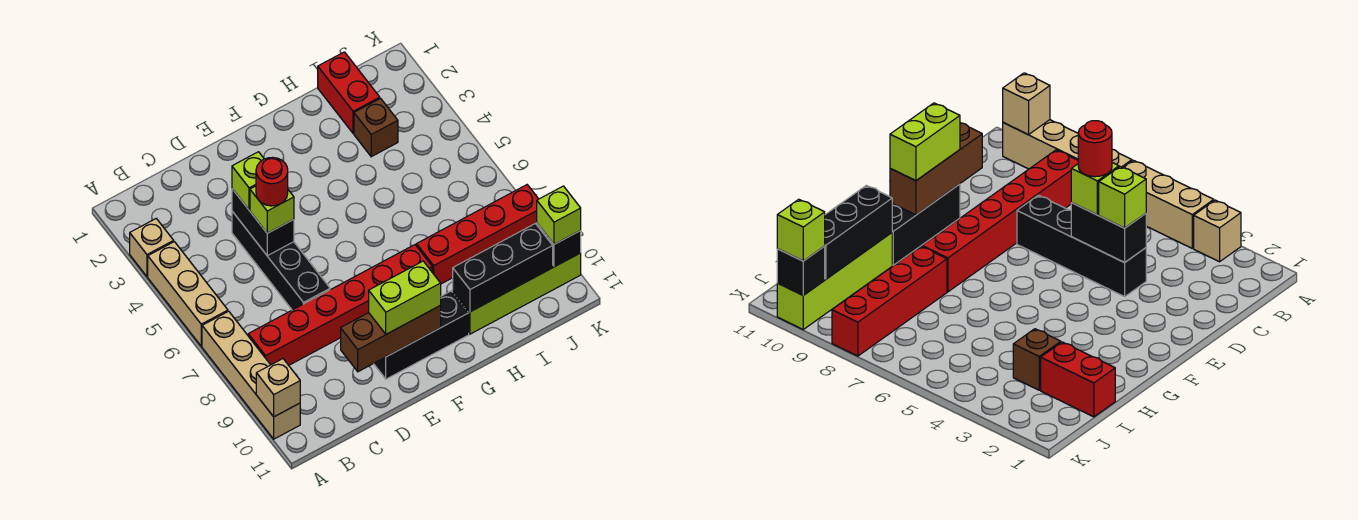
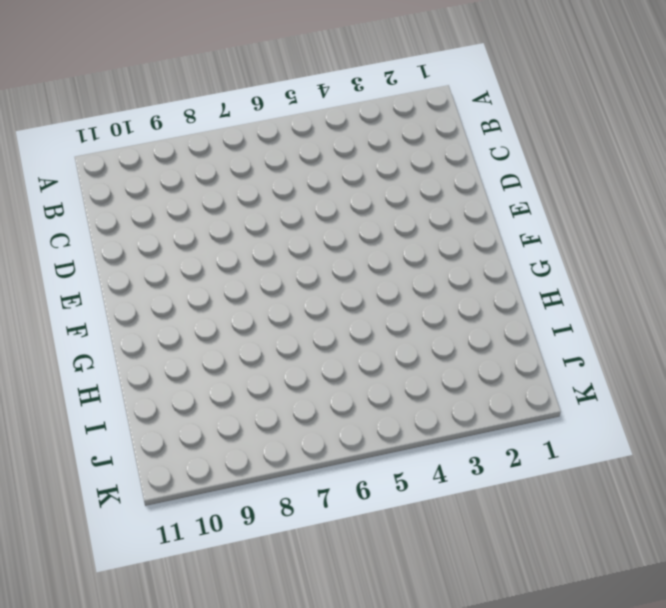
none -> tan brick A3 level 1
none -> tan brick A4:A6 level 1
none -> tan brick A7:A10 level 1

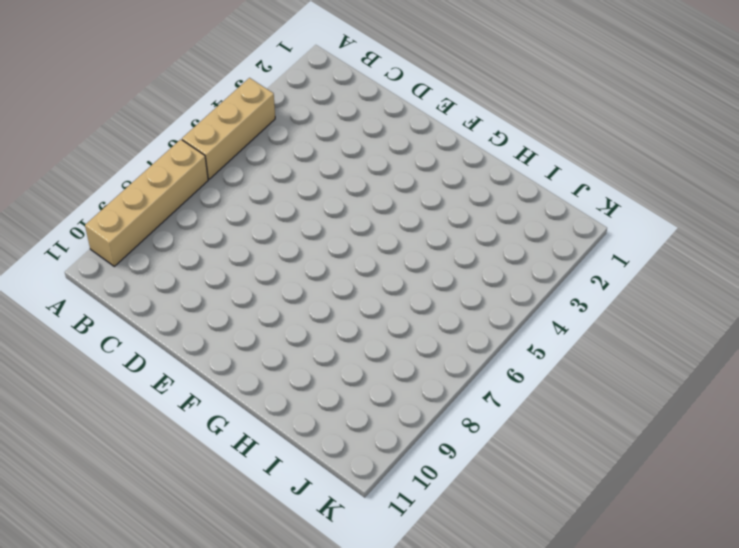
none -> tan brick A3 level 1
none -> red brick B8:G8 level 1
none -> black brick D4:D7 level 1

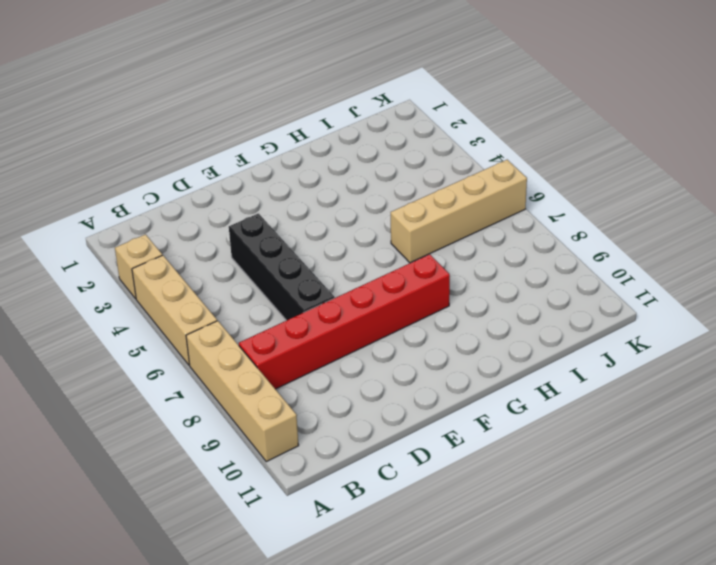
tan brick H6:K6 level 1 -> none
none -> black brick E10:G10 level 1
none -> red brick H8:K8 level 1
none -> lime brick H10:K10 level 1

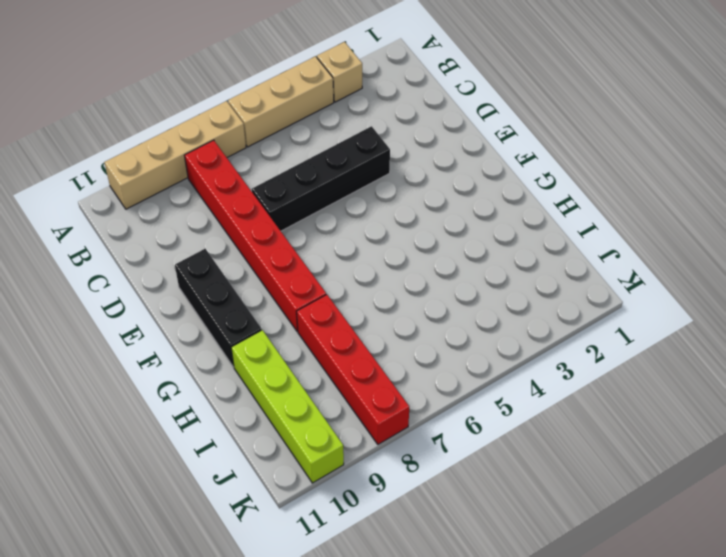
none -> red brick I1:I2 level 1
none -> brown brick I3 level 1
none -> tan brick A10 level 2

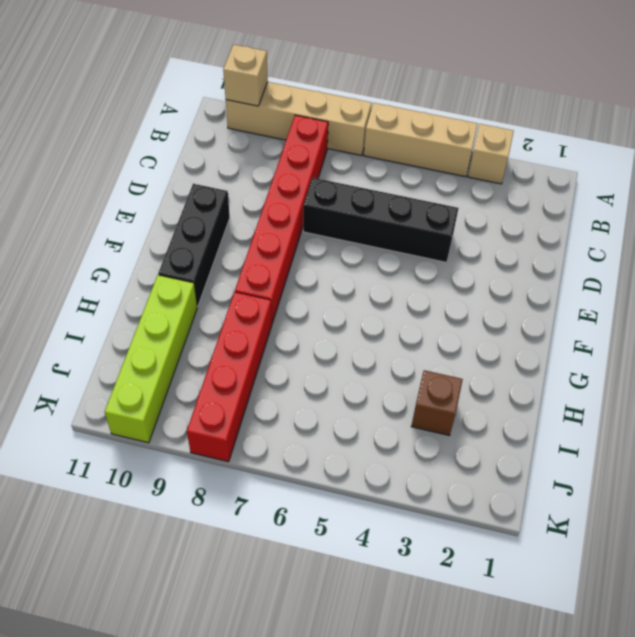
none -> red brick I1:I2 level 1
none -> black brick D4:D5 level 2
none -> brown brick D10:F10 level 2

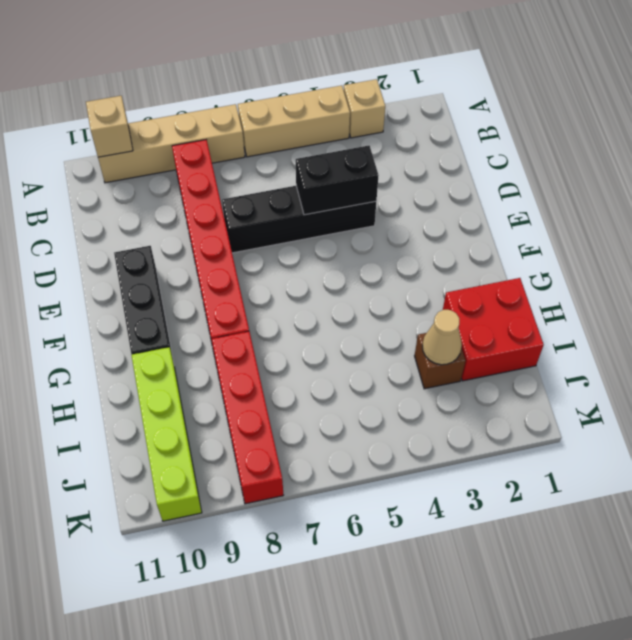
red brick H1:I2 level 1 -> red brick I1:I2 level 1
tan cone I3 level 2 -> none
none -> brown brick D10:F10 level 2
none -> black brick H10:J10 level 2
none -> black brick K10 level 2

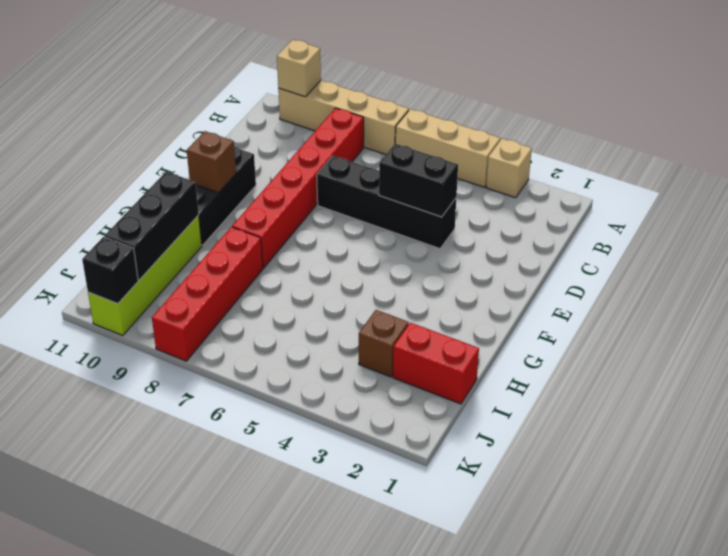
brown brick F10 level 2 -> brown brick D10:F10 level 2
none -> lime brick D4 level 3
none -> lime brick D5 level 3
none -> lime brick E10:F10 level 3

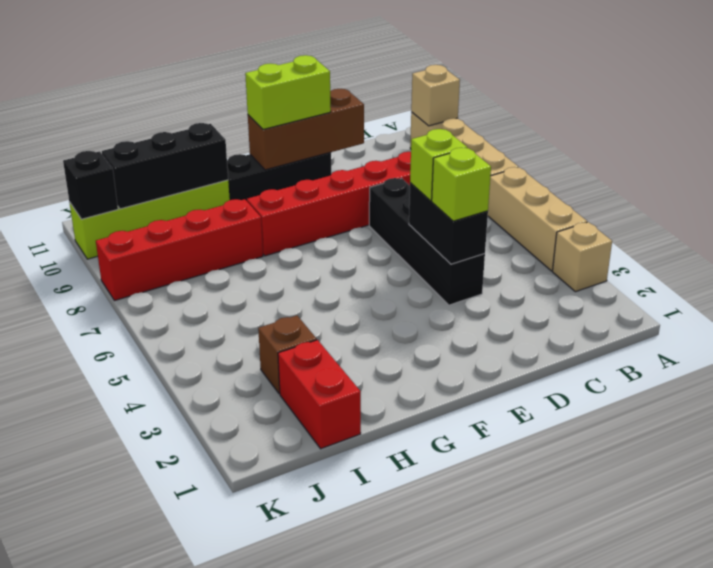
none -> lime brick K10 level 3
none -> red round brick D5 level 4

